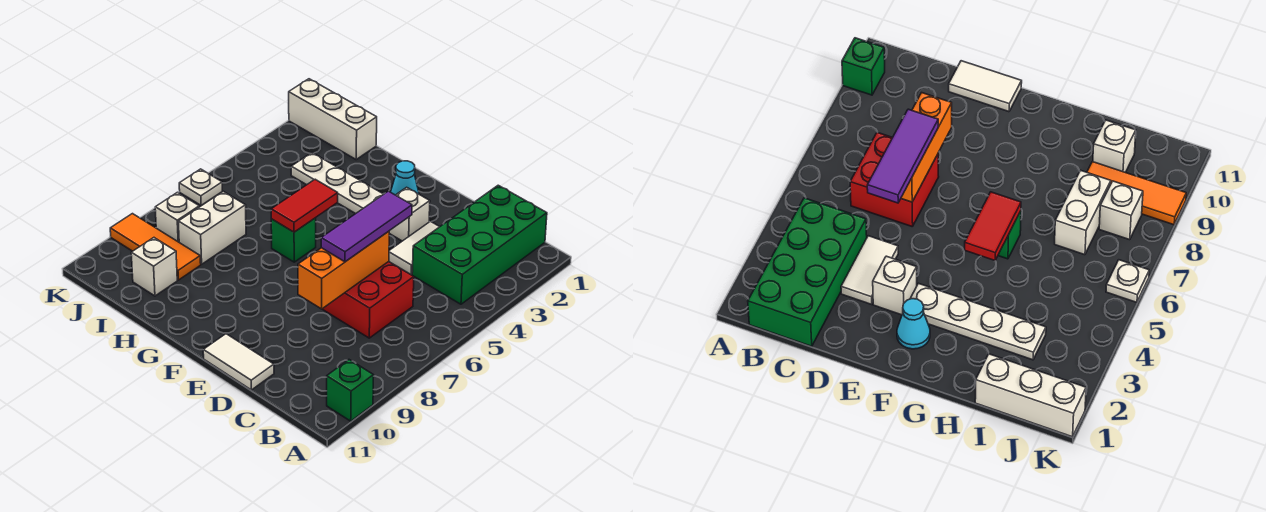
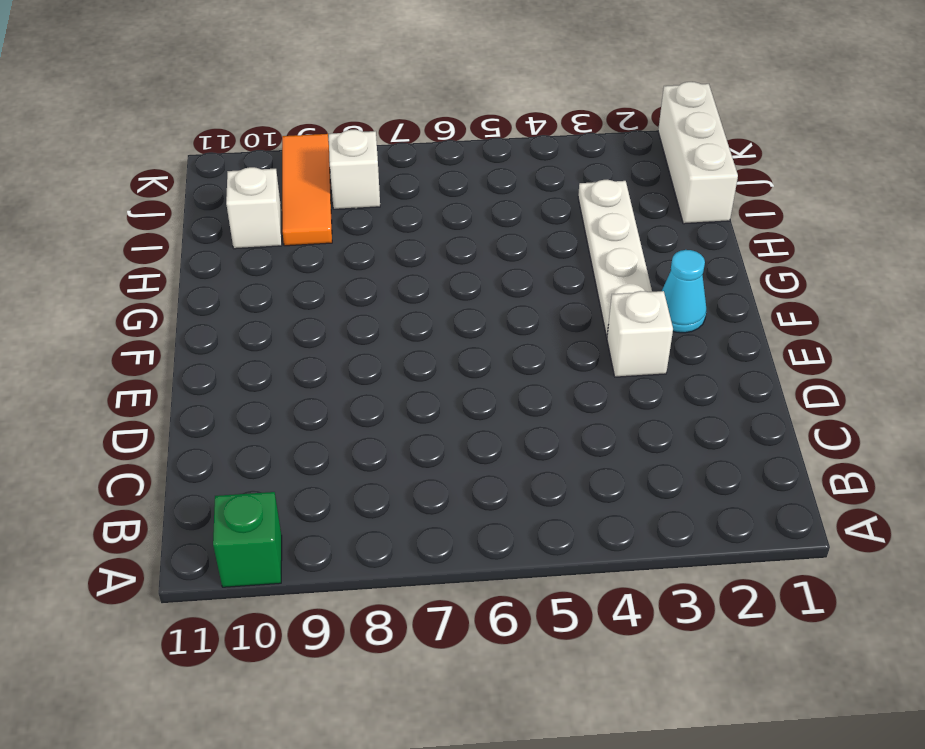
none -> green brick B1:C4 level 1
none -> red brick C6:D7 level 1
none -> white tile D3:D4 level 1

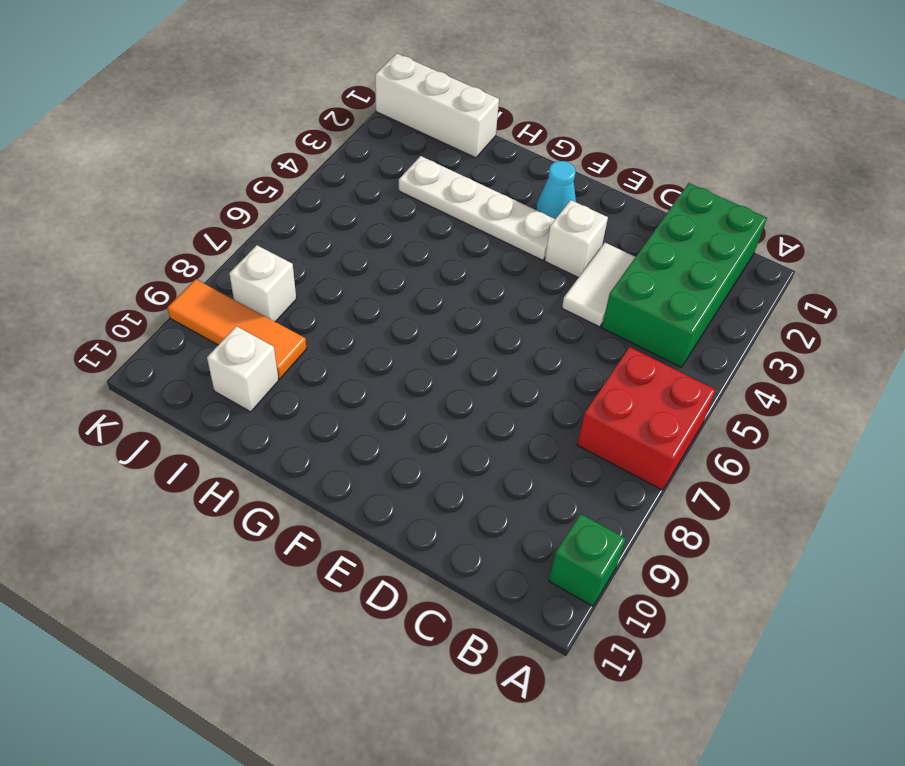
red brick A6:B7 level 1 -> red brick C6:D7 level 1
none -> white tile D11:E11 level 1
none -> green brick G6 level 1
none -> white brick I7:I8 level 1

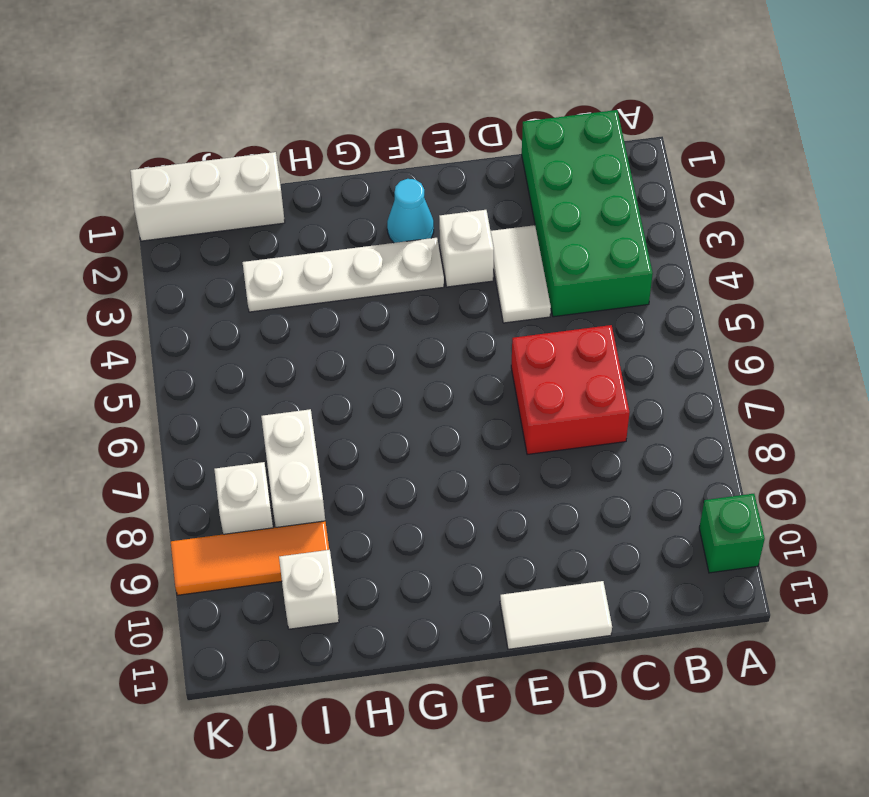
none -> green brick G6 level 1
none -> white plate K6 level 1
none -> orange brick D6:D8 level 2

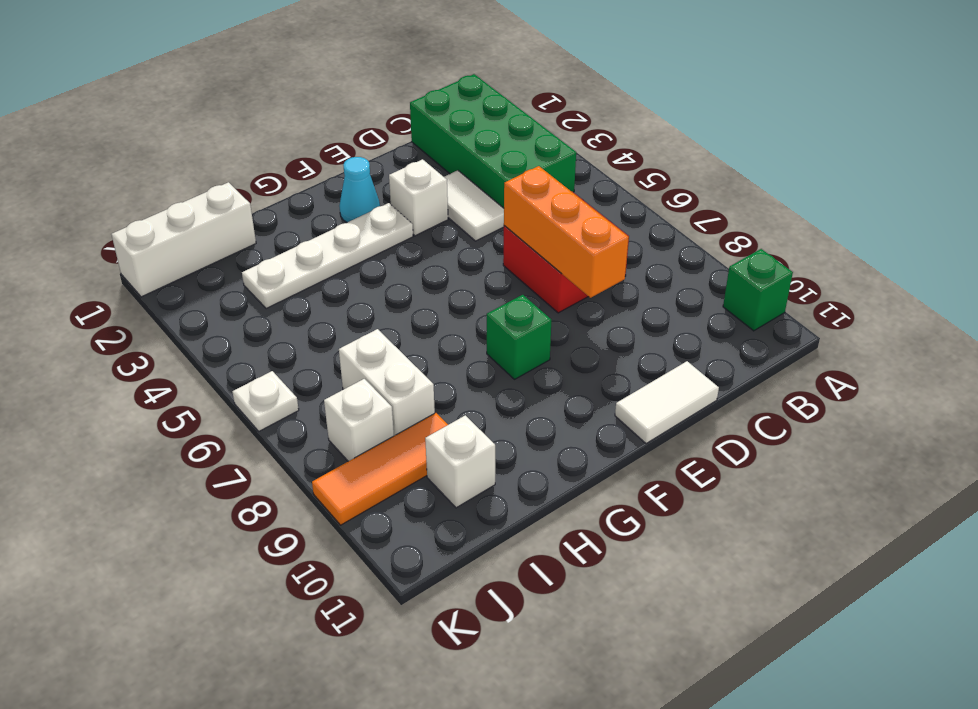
green brick F8 level 1 -> green brick G6 level 1
none -> red tile G5:G6 level 2
none -> purple tile D5:D7 level 3

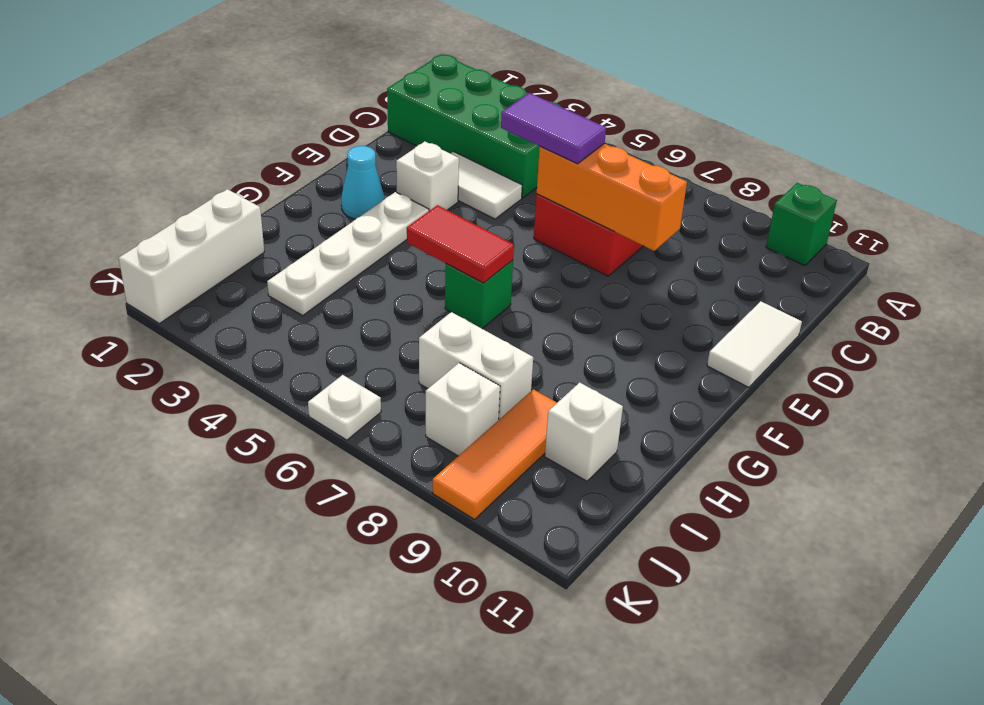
purple tile D5:D6 level 3 -> purple tile D5:D7 level 3

